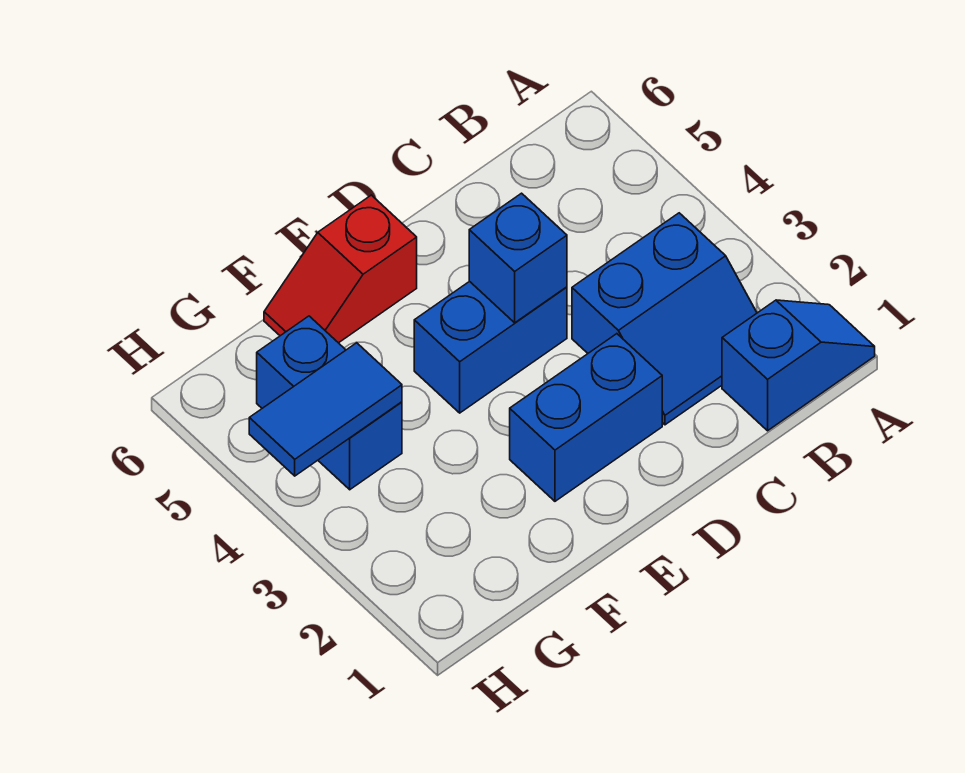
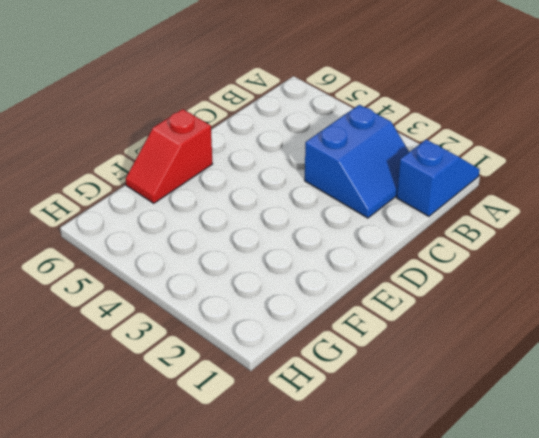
none -> blue brick D2:E2 level 1
none -> blue brick D4:E4 level 1

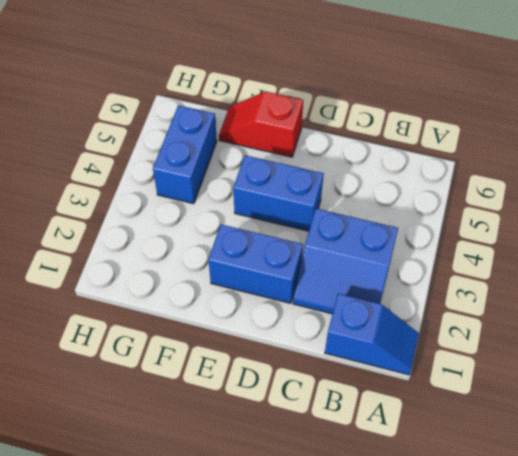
none -> blue brick D4 level 2
none -> blue tile G4:H4 level 2

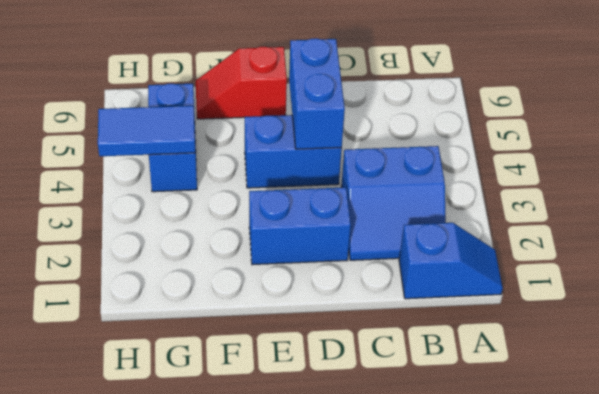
blue brick D4:D5 level 2 -> blue brick D4 level 2

